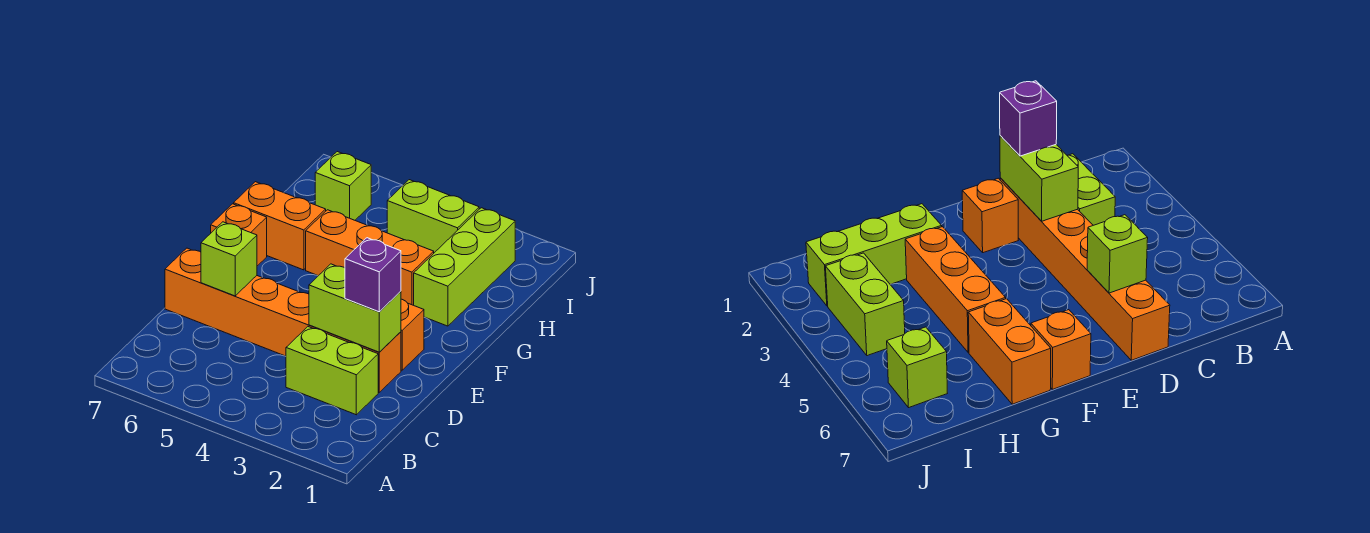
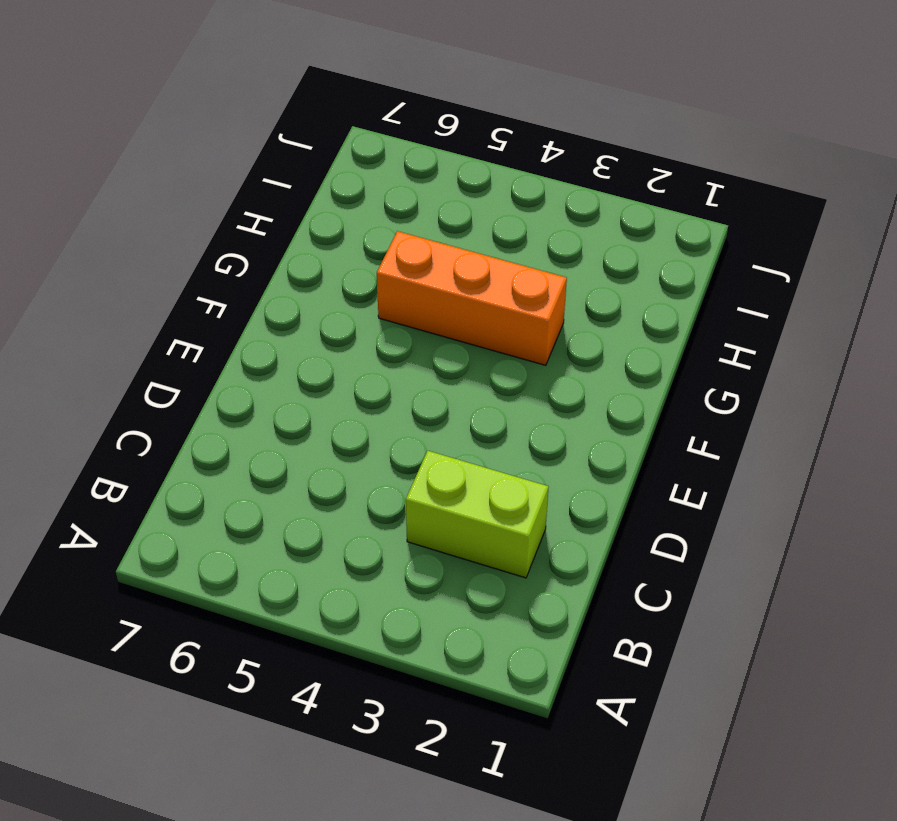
none -> orange brick D2:D7 level 1
none -> orange brick E2 level 1
none -> orange brick F7 level 1

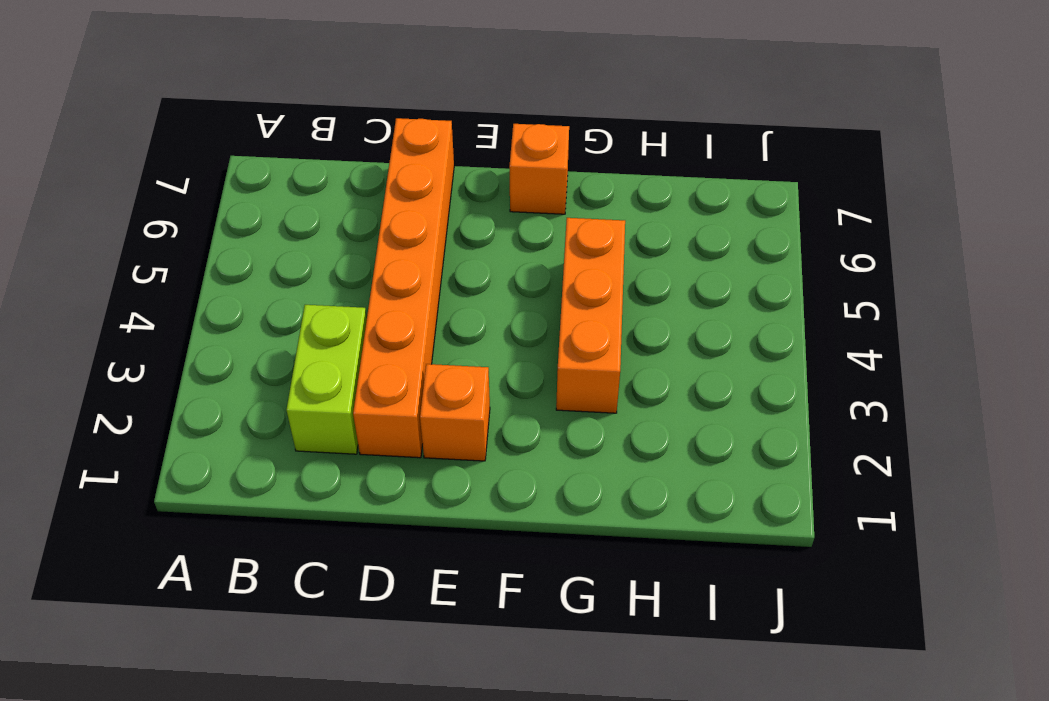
none -> lime brick G2:I2 level 1
none -> orange brick G6:G7 level 1
none -> lime brick I3:I4 level 1

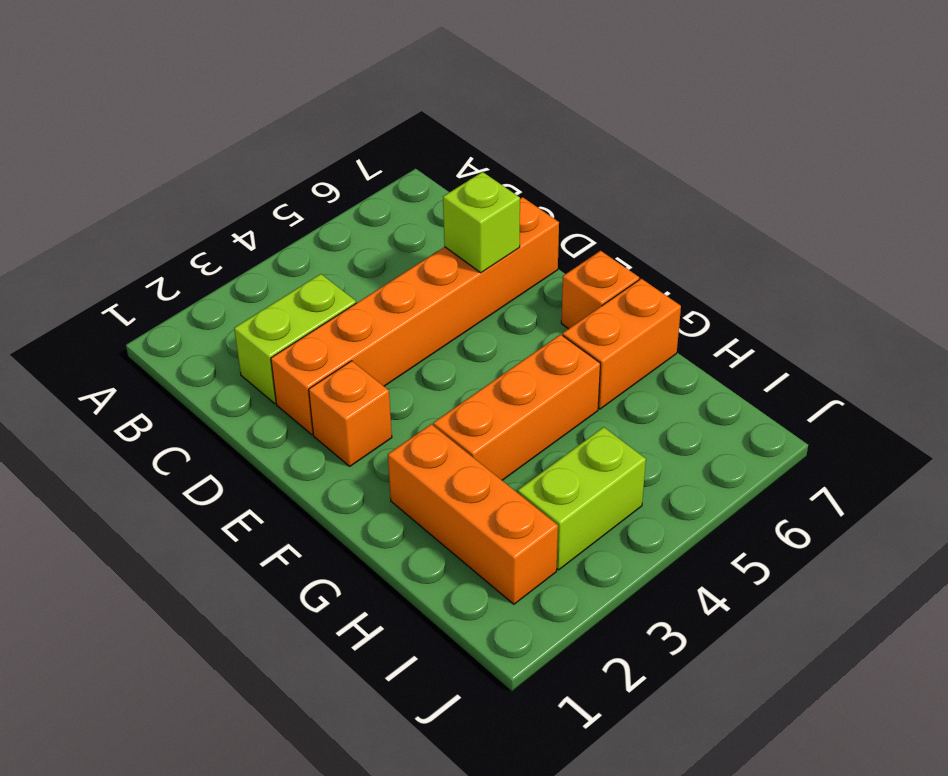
orange brick G2:I2 level 1 -> lime brick G2:I2 level 1
none -> lime brick I6 level 1
none -> lime brick D2:D3 level 2
none -> purple brick D2 level 3

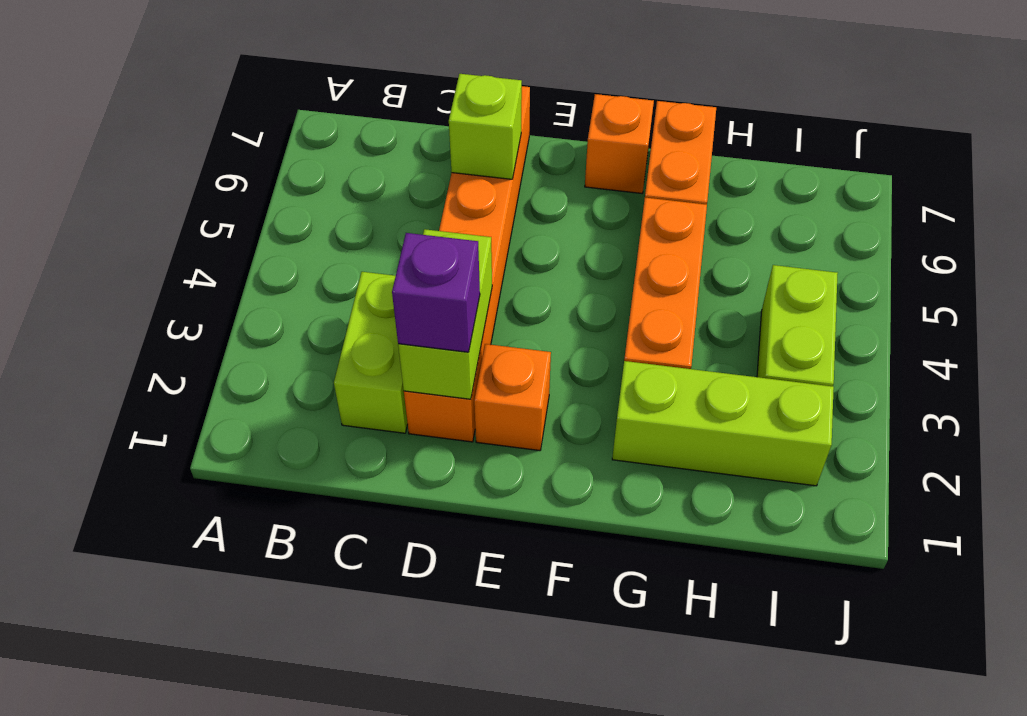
none -> lime brick I6 level 1

